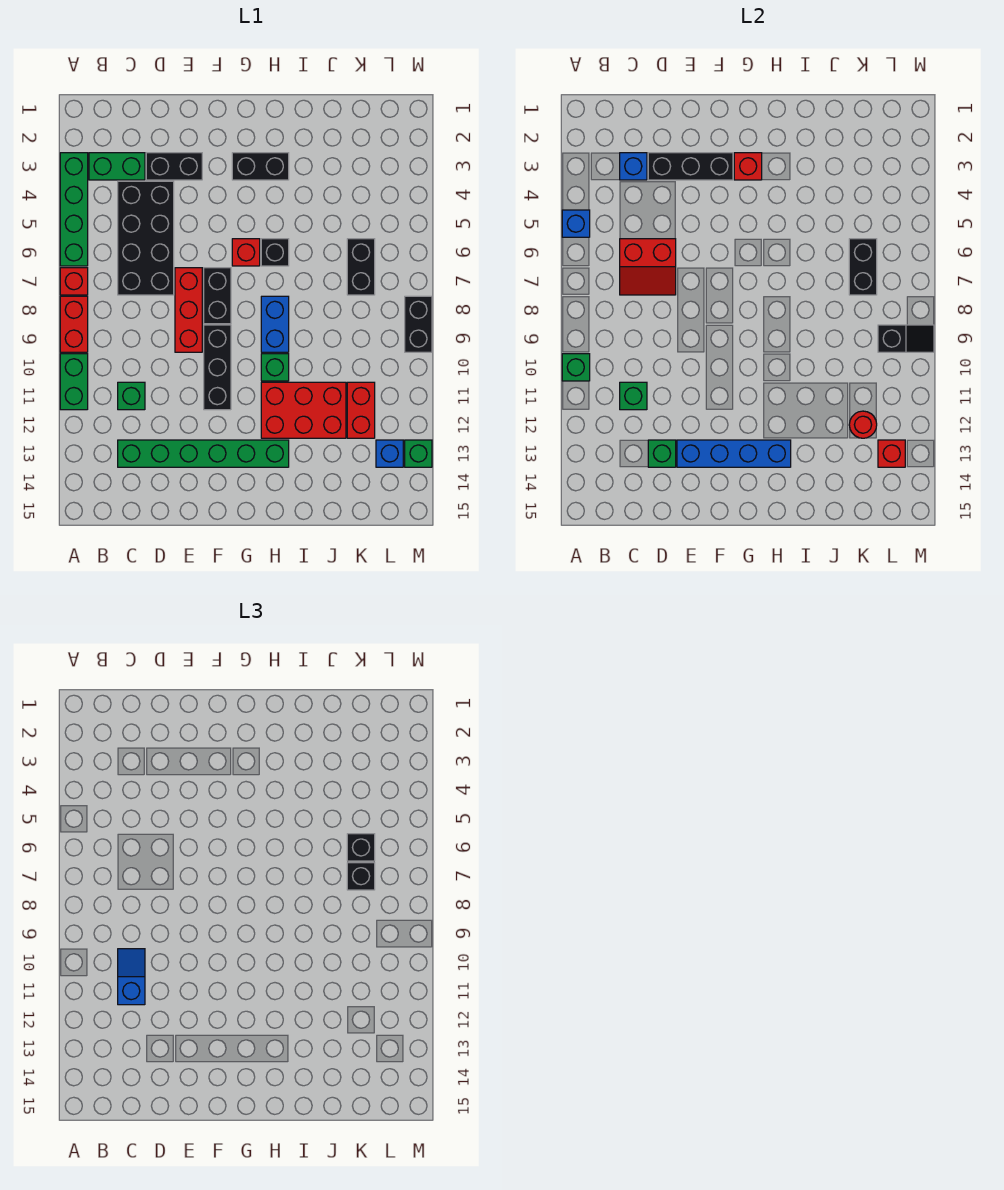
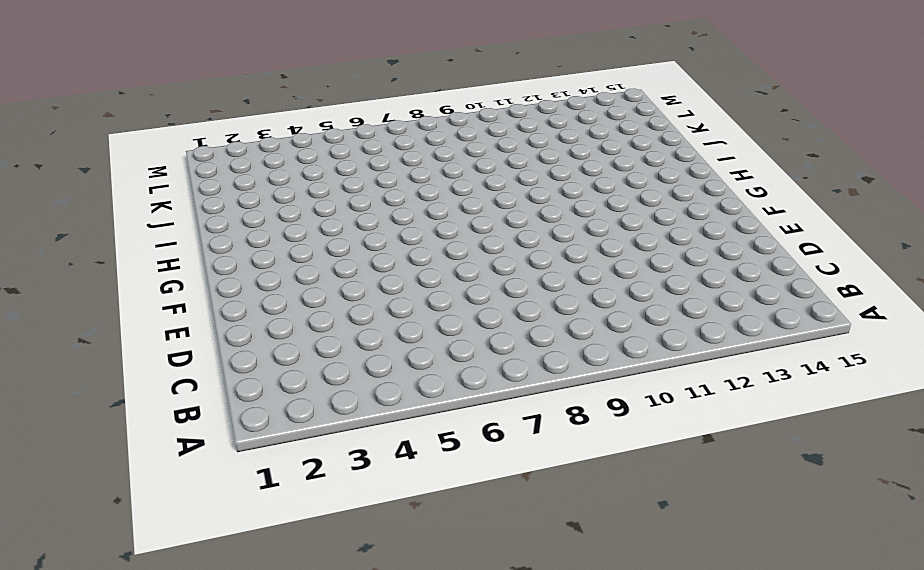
none -> green brick A3:A6 level 1
none -> red brick A7 level 1
none -> red brick A8:A9 level 1
none -> green brick A10:A11 level 1

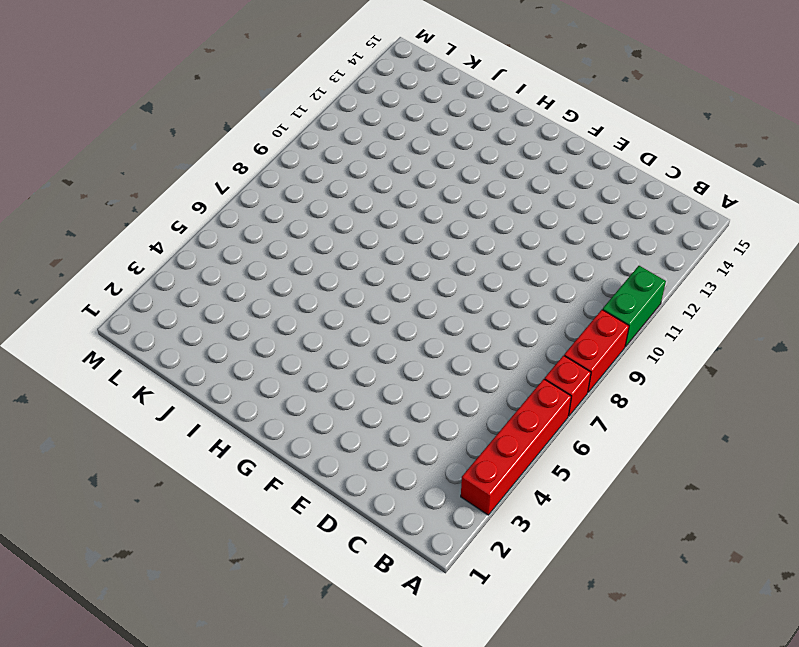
red brick A3:A6 level 1 -> green brick A3:A6 level 1
none -> green brick B3:C3 level 1
none -> black brick C4:D7 level 1
none -> green brick C11 level 1
none -> green brick C13:H13 level 1

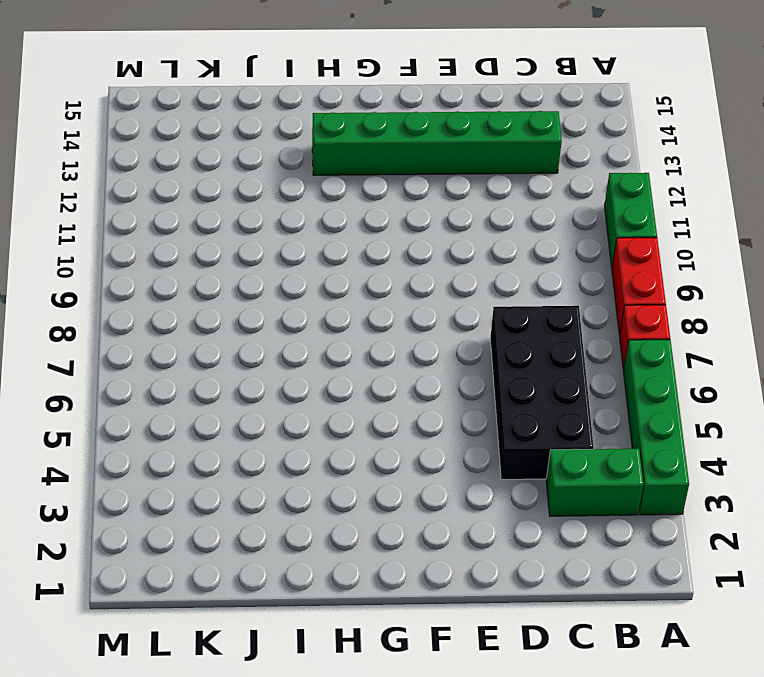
none -> green brick C11 level 1
none -> black brick D3:E3 level 1
none -> red brick E7:E9 level 1
none -> black brick F7:F8 level 1

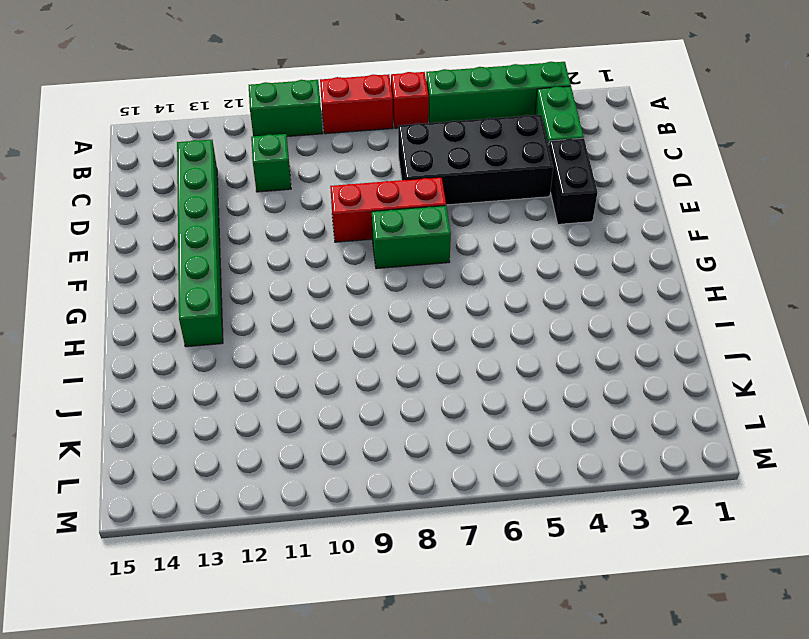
green brick F7:F8 level 1 -> black brick F7:F8 level 1
none -> black brick F9:F11 level 1
none -> black brick G3:H3 level 1
none -> red brick G6 level 1
none -> black brick H6 level 1

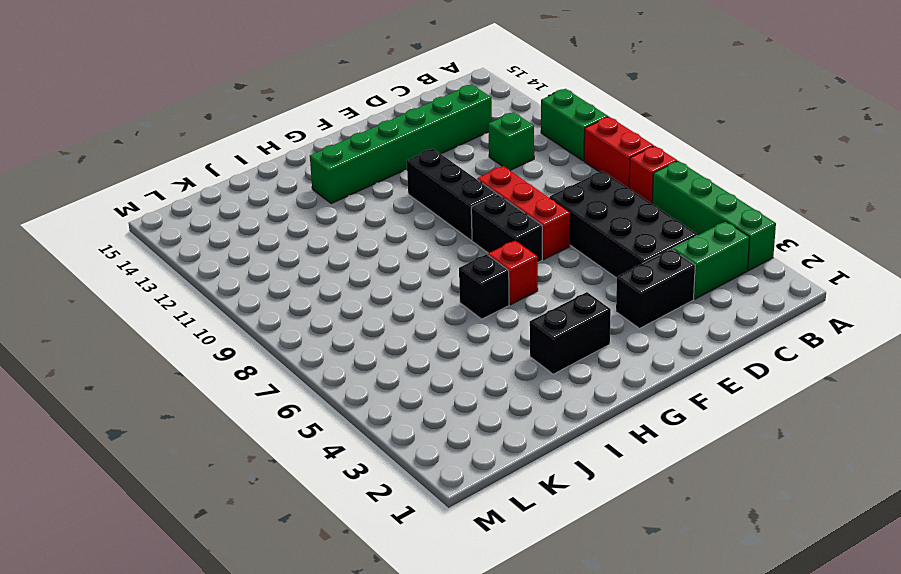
none -> blue brick H8:H9 level 1
none -> green brick H10 level 1
none -> red brick H11:J12 level 1
none -> black brick K6:K7 level 1

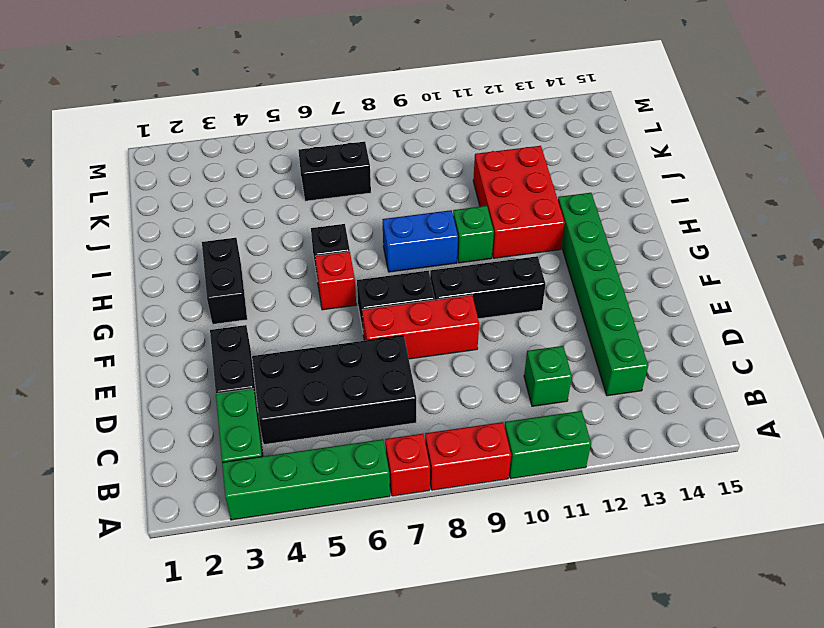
none -> red brick K11:K12 level 1
none -> blue brick L13 level 1
none -> black brick M8:M9 level 1
none -> green brick M13 level 1

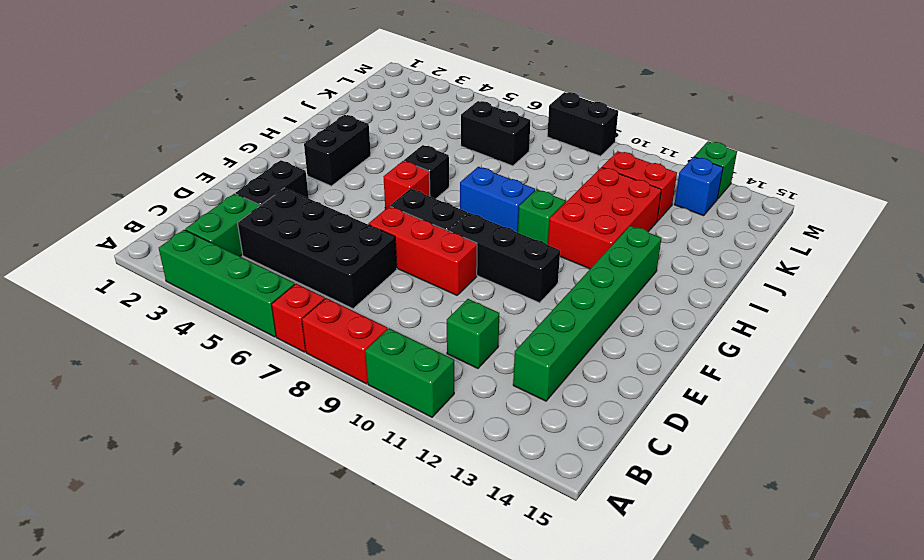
none -> blue brick A5 level 2
none -> green brick A10 level 2
none -> blue brick C3 level 2
none -> red slope C6:D7 level 2 top 6

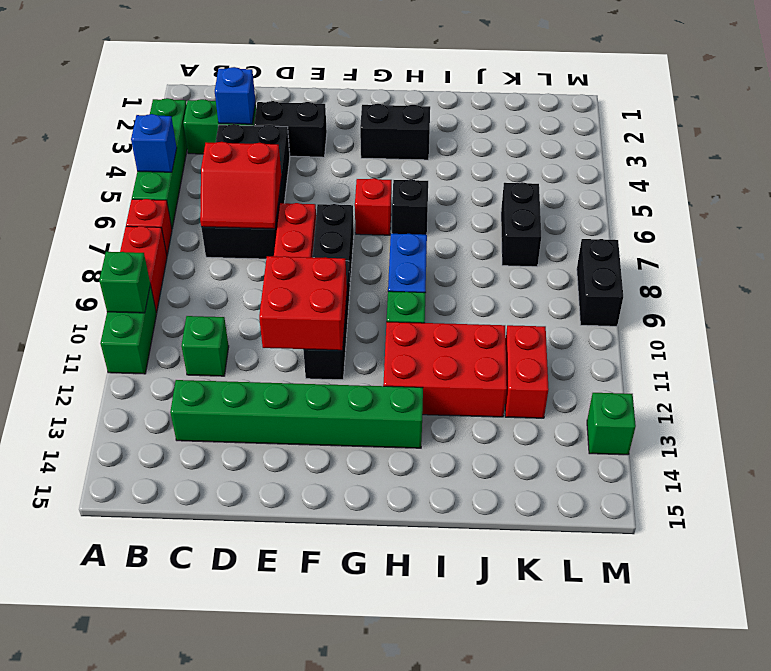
red brick E10:F11 level 2 -> none
none -> blue brick L13 level 1
none -> green brick C11 level 2
none -> black brick D3:F3 level 2
none -> green brick D13 level 2

